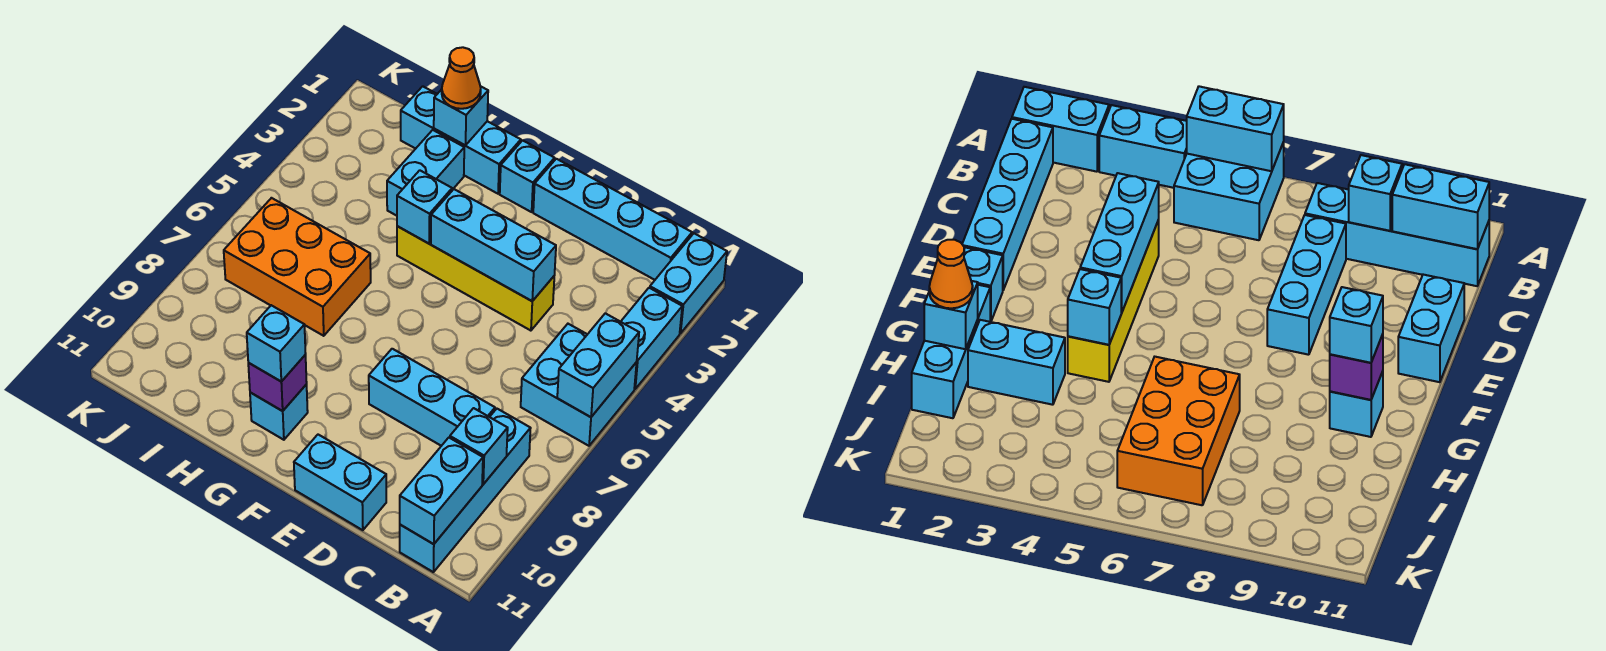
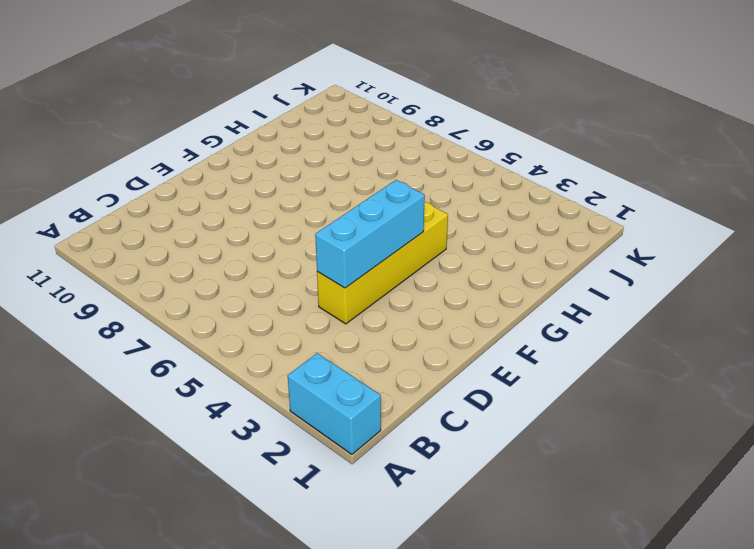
none -> cyan brick A3:A4 level 1
none -> cyan brick A5:B6 level 1
none -> cyan brick B1:E1 level 1

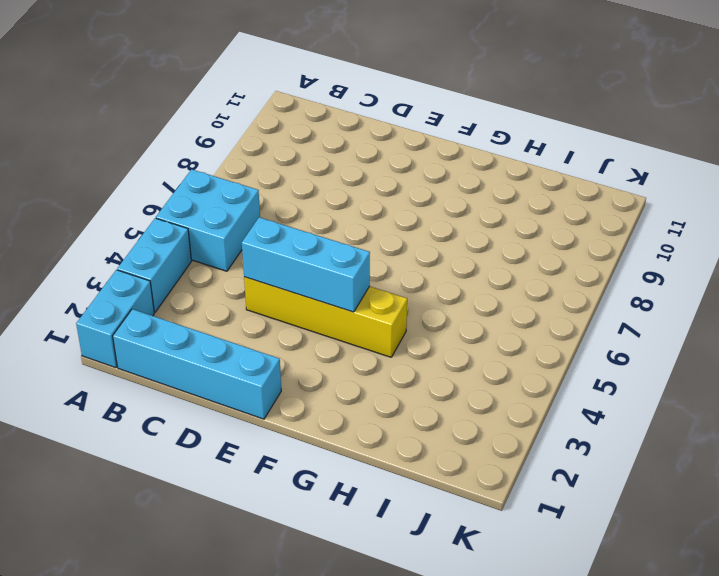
none -> cyan brick B8:B11 level 1
none -> cyan brick C8:E8 level 1
none -> cyan brick D11:E11 level 1

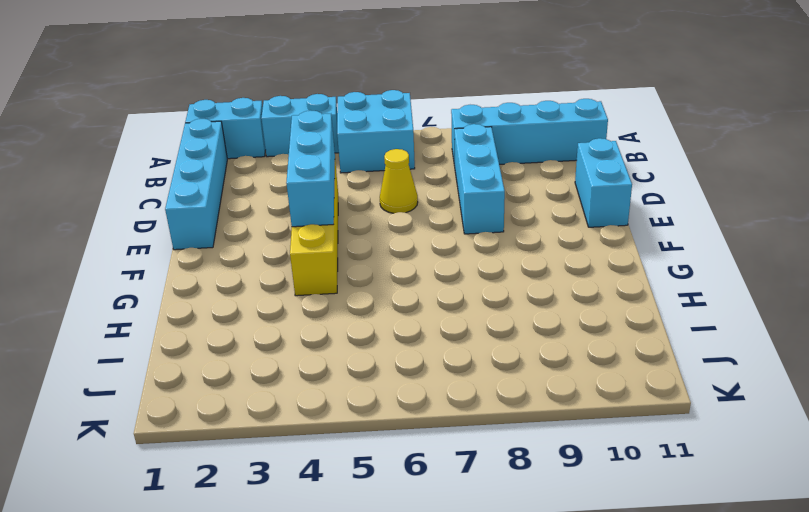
yellow cone D6 level 1 -> none
none -> cyan brick F1 level 1
none -> cyan brick G1:I1 level 1
none -> cyan brick G10 level 1

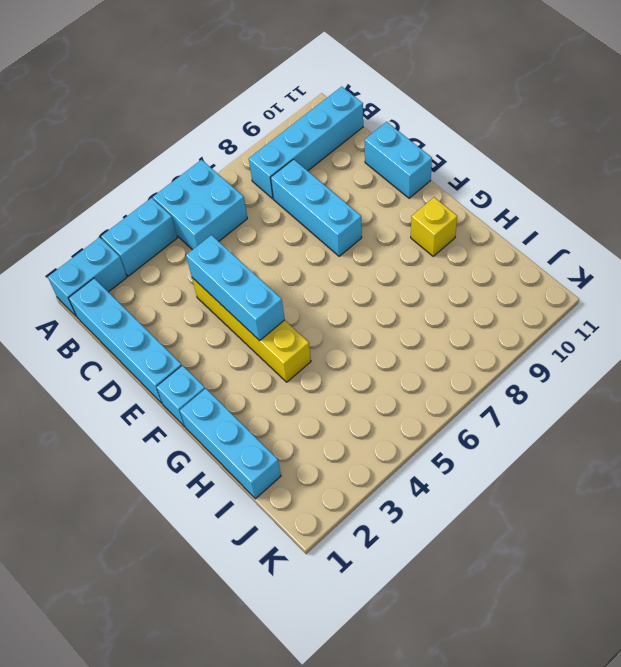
yellow brick G10 level 1 -> cyan brick G10 level 1
none -> cyan brick H2:H3 level 1
none -> orange brick H6:J7 level 1
none -> cyan brick A5:A6 level 2

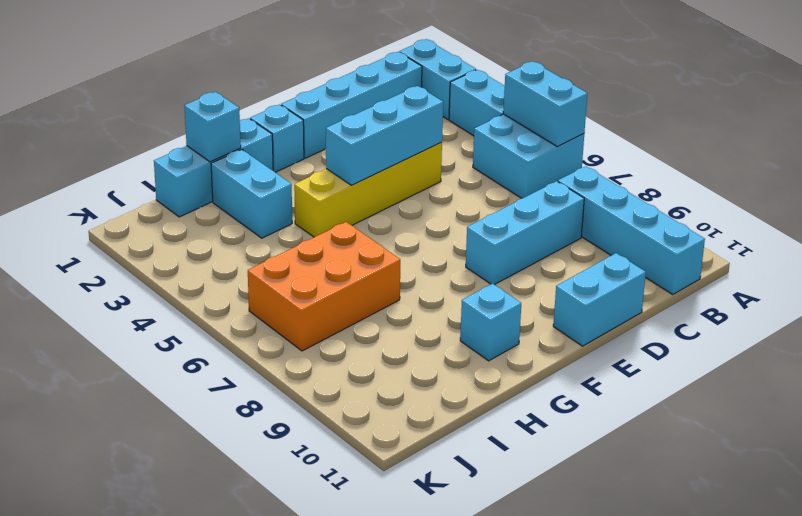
none -> cyan brick B9 level 2
none -> cyan brick B10:B11 level 2
none -> cyan brick G4 level 2

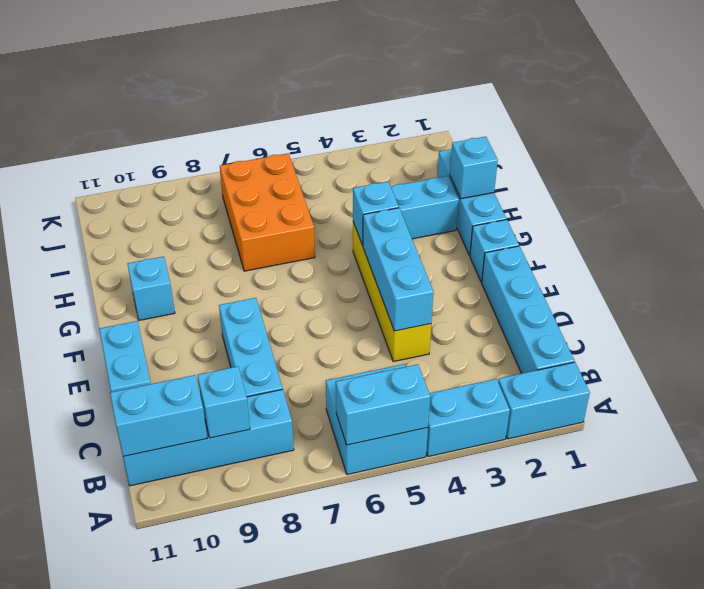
none -> purple brick G10 level 2
none -> cyan brick G10 level 3
none -> orange cone H1 level 3

